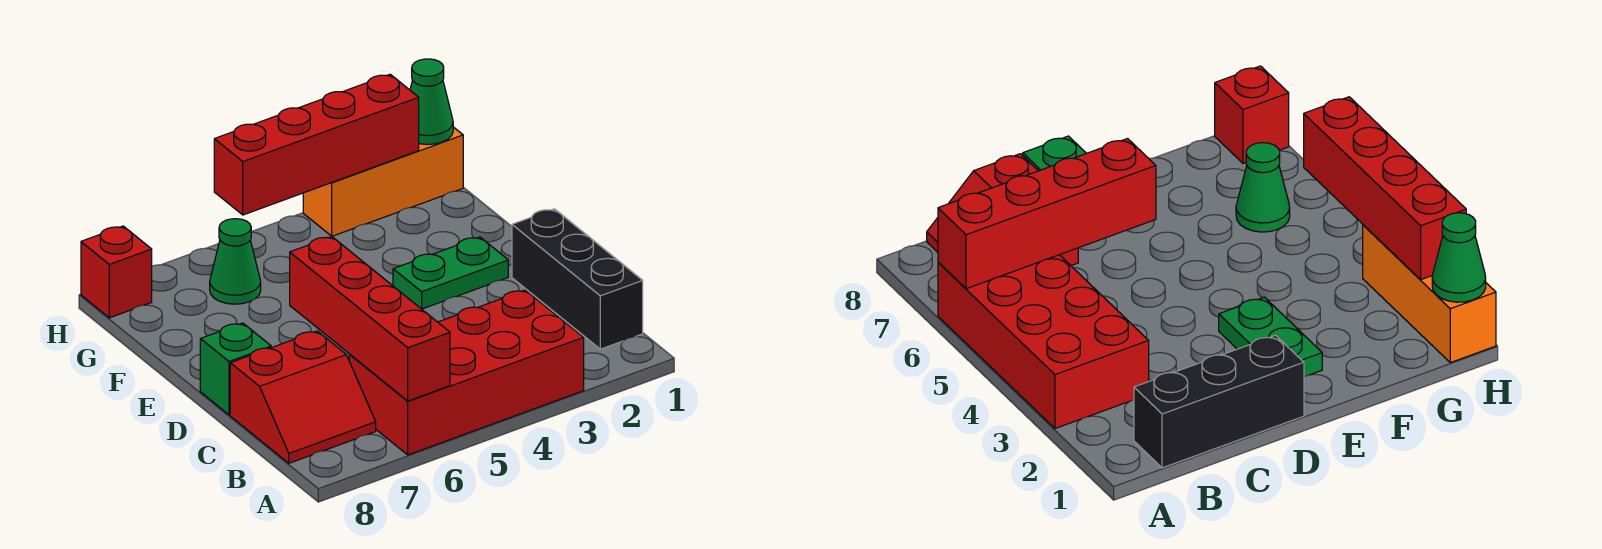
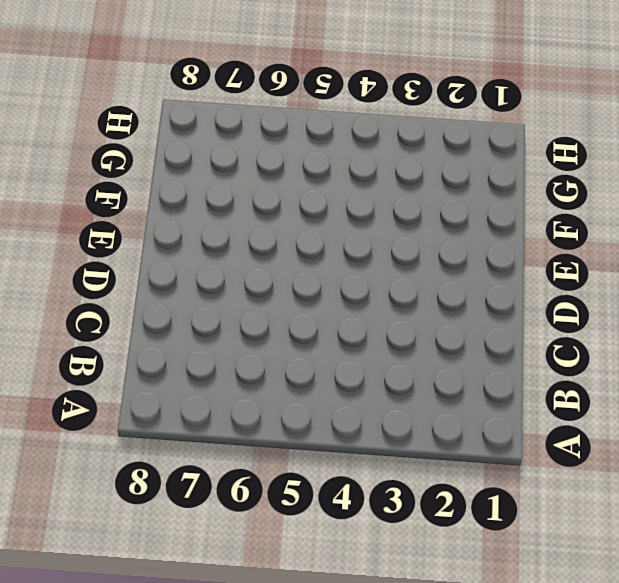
none -> red brick A3:B6 level 1
none -> black brick B1:D1 level 1

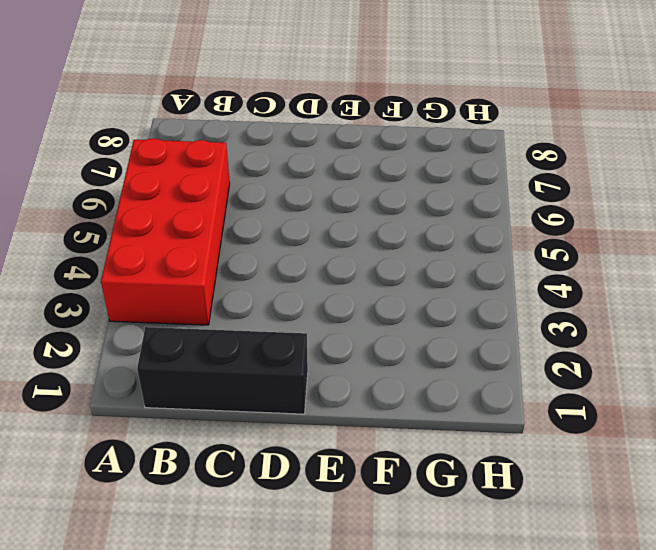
none -> red slope B7:C8 level 1 top C
none -> green brick D8 level 1

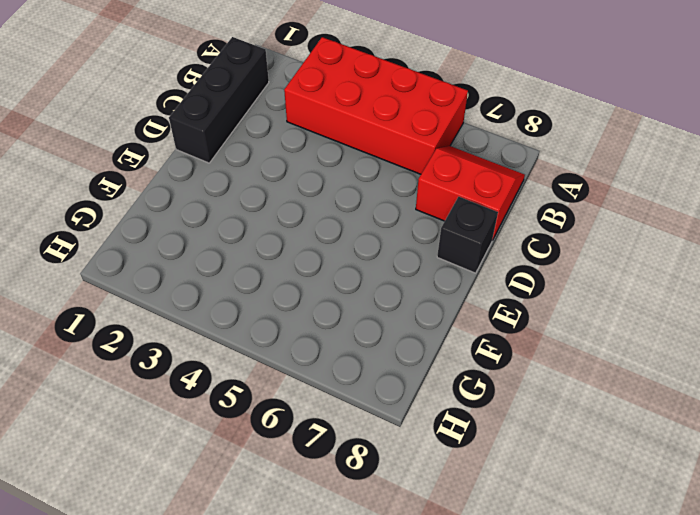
black brick D8 level 1 -> green brick D8 level 1
none -> green plate E2:E3 level 1
none -> green cone G6 level 1

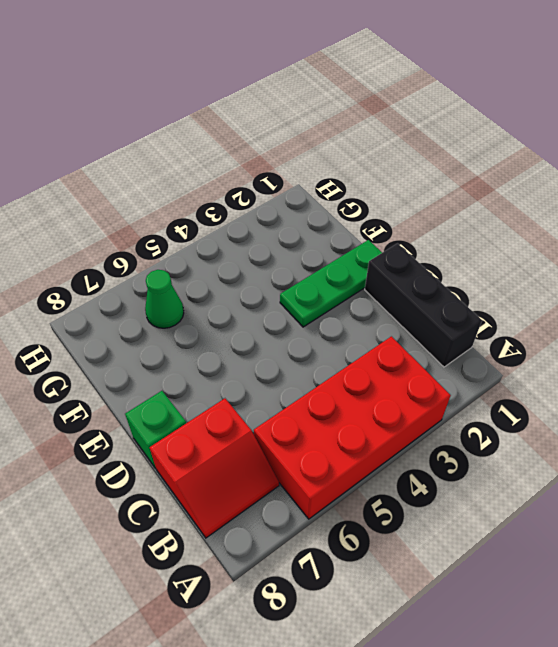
green plate E1:E3 level 1 -> green plate E2:E3 level 1
none -> orange brick H1:H3 level 1
none -> red brick H8 level 1

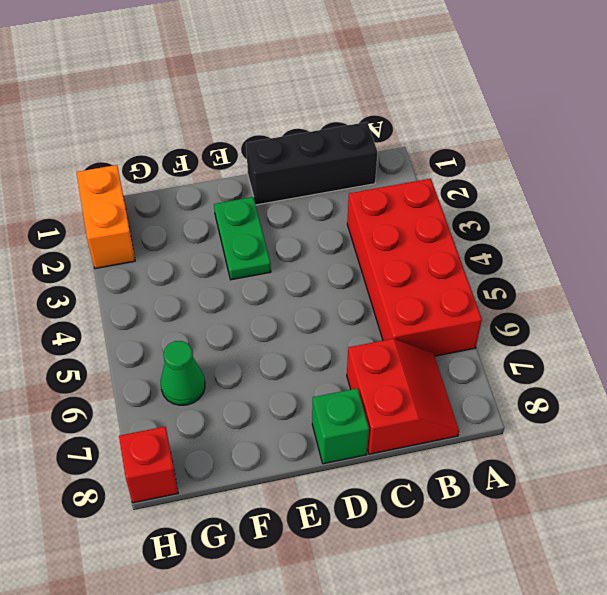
orange brick H1:H2 level 1 -> orange brick H1:H3 level 1
none -> red brick A6:D6 level 2
none -> green cone H1 level 2

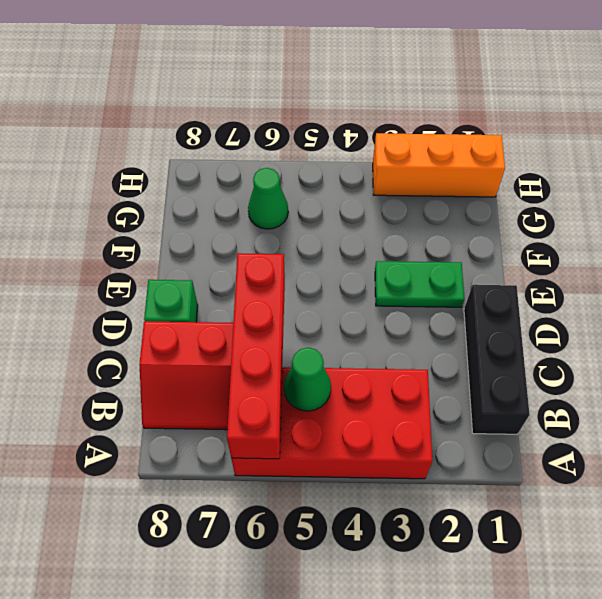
green cone B5 level 2 -> green cone H1 level 2
none -> red brick H8 level 1
none -> red brick H2:H5 level 2

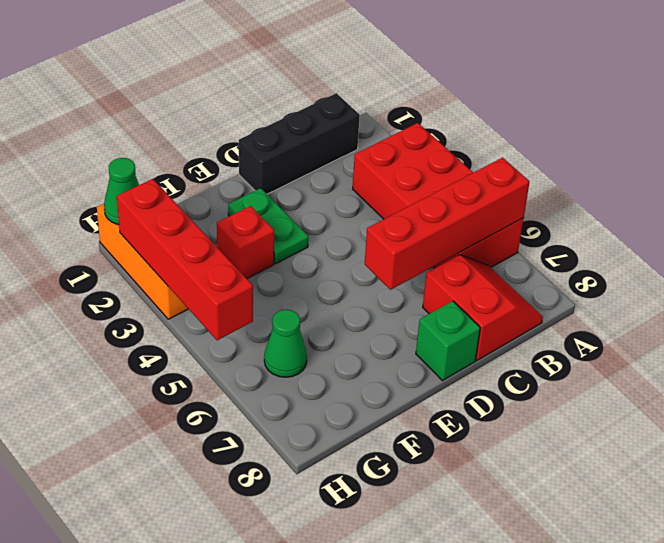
red brick F3 level 1 -> red brick H8 level 1

